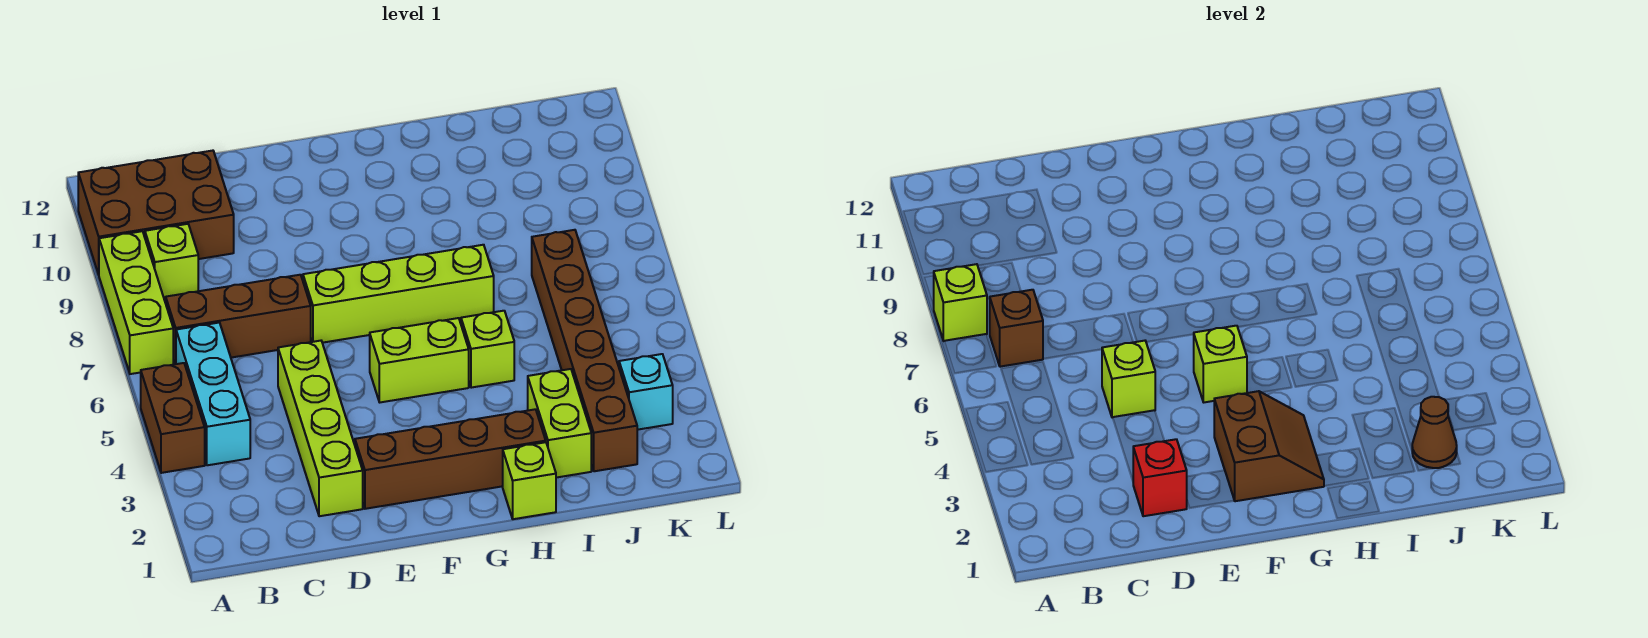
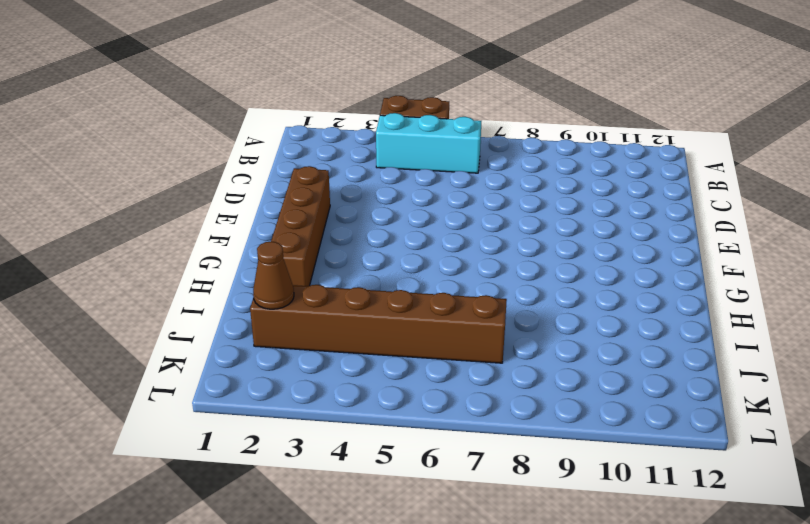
none -> lime brick A7:A9 level 1
none -> brown brick A10:C11 level 1
none -> brown brick B7:D7 level 1

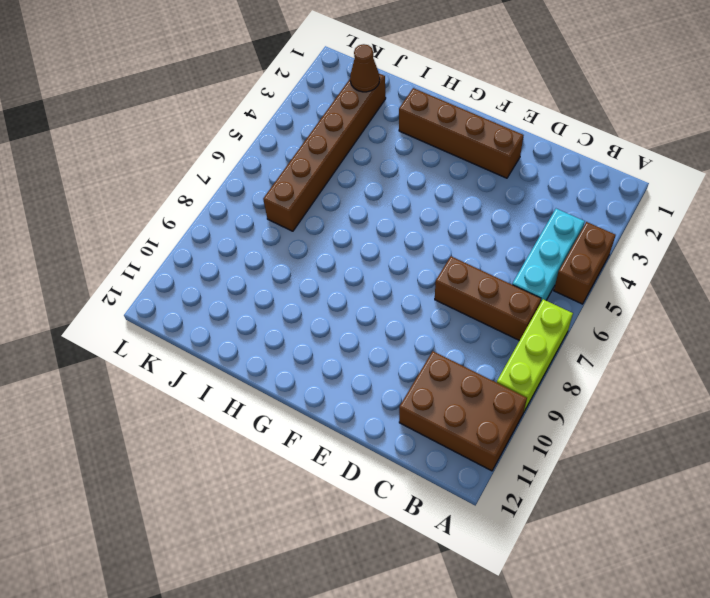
none -> lime brick B9 level 1
none -> lime brick D2:D5 level 1
none -> lime brick E7:H7 level 1

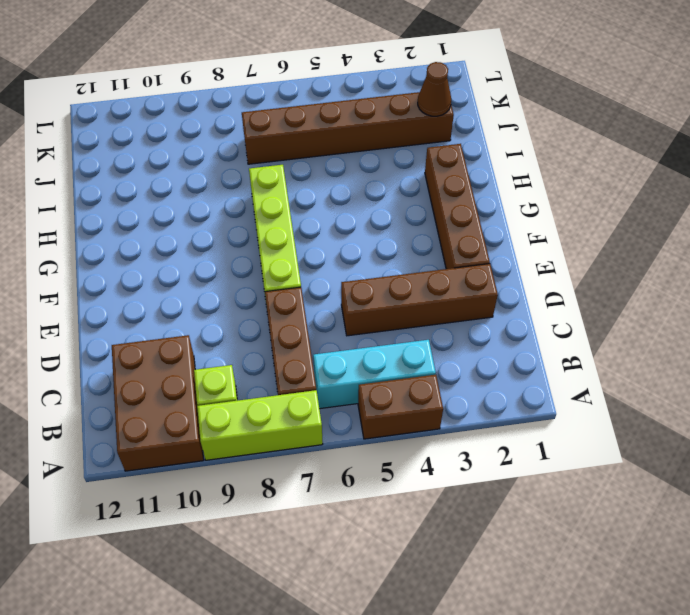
brown brick D2:D5 level 1 -> lime brick D2:D5 level 1
none -> lime brick F5:G5 level 1
none -> lime brick H1 level 1
none -> lime brick H5 level 1

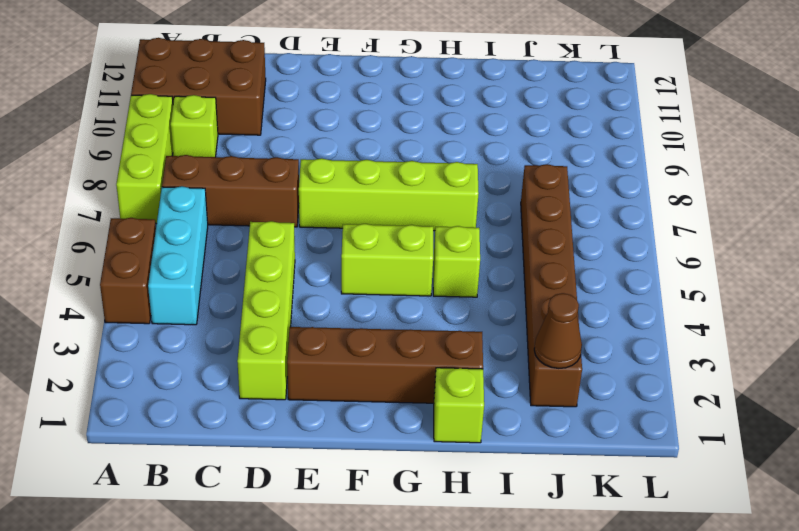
none -> lime brick I2:I3 level 1
none -> cyan brick K3 level 1
none -> lime brick A8 level 2

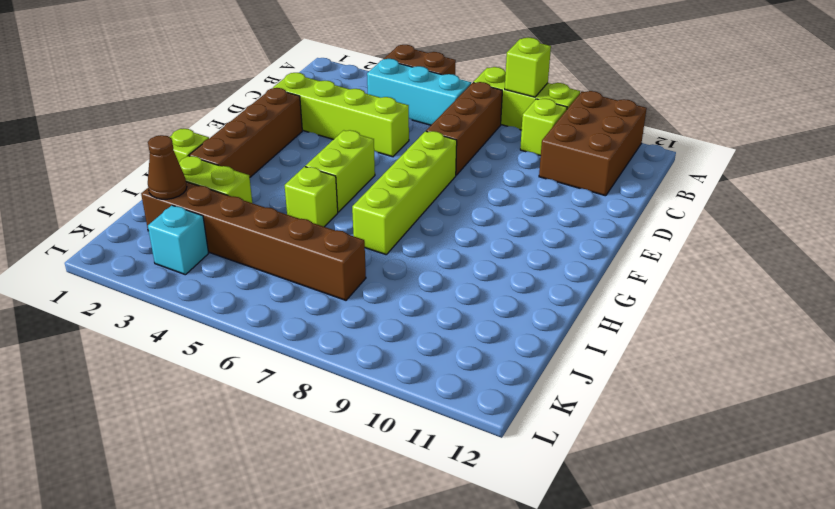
none -> brown brick B7 level 2
none -> red brick D2 level 2
none -> lime brick D5 level 2

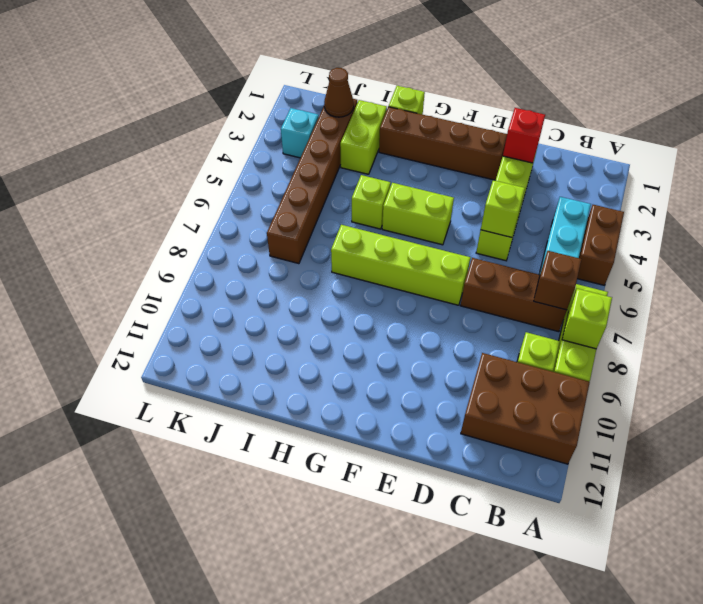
none -> brown slope F2:G3 level 2 top F
none -> lime brick F5 level 2

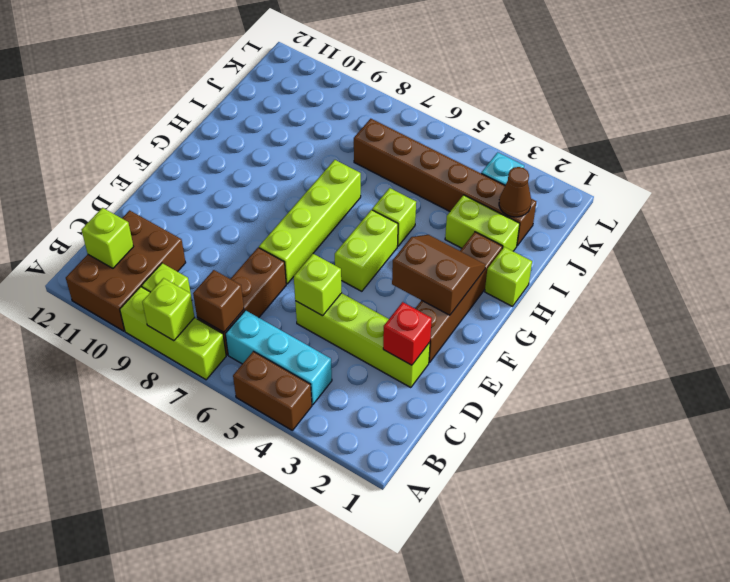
lime brick B11 level 2 -> lime brick F5 level 2

